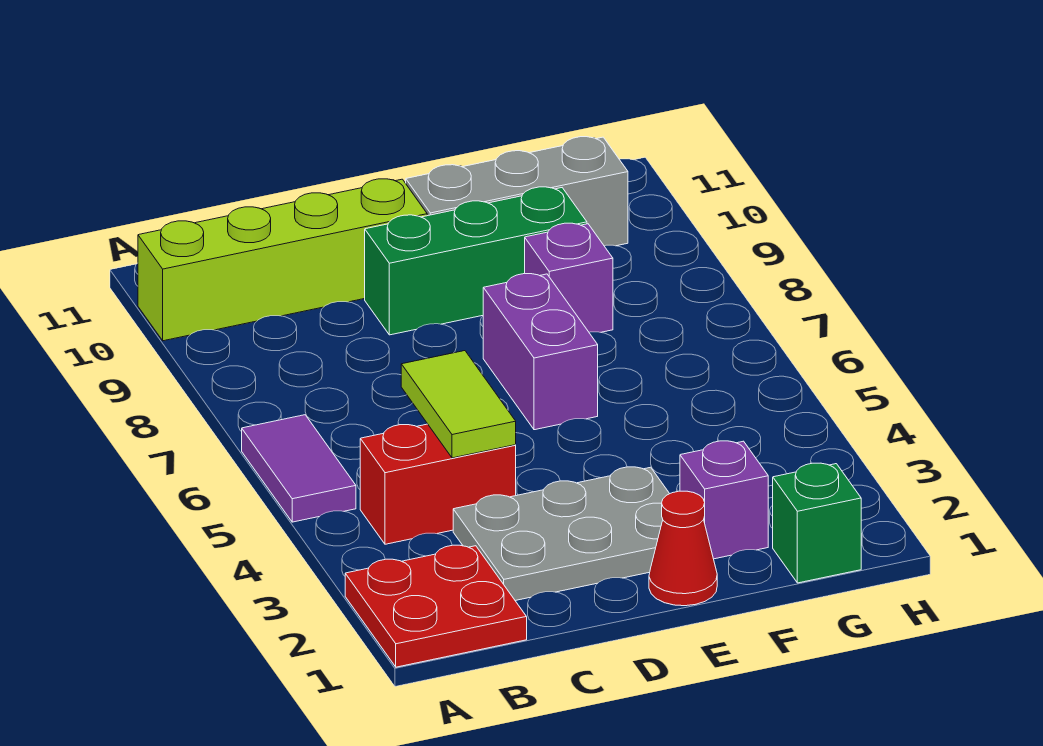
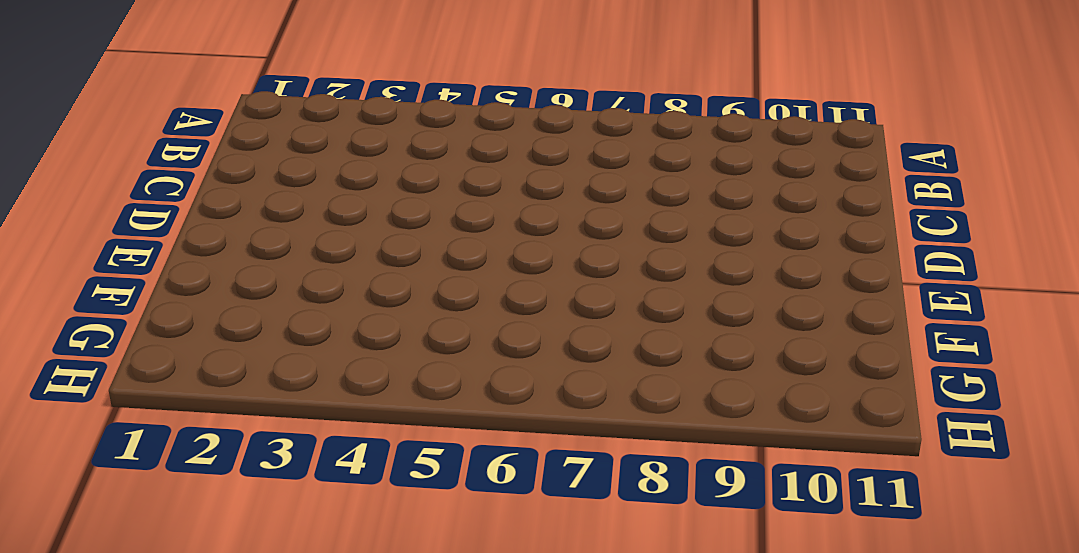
none -> red plate A1:B2 level 1
none -> purple tile A5:A6 level 1
none -> lime brick A10:D10 level 1

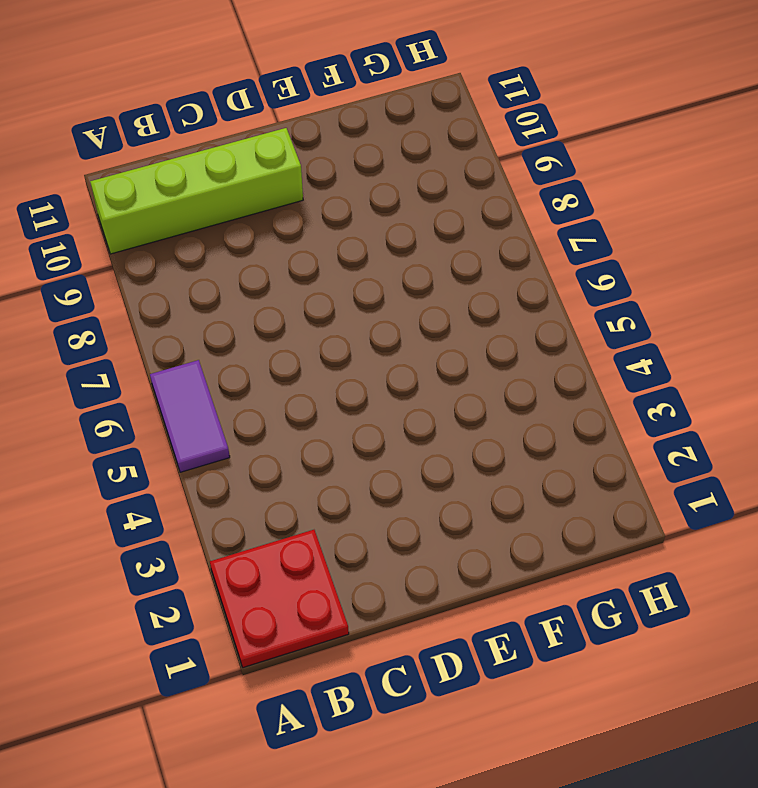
none -> red brick B4:C4 level 1
none -> grey plate C2:E3 level 1
none -> green brick D9:F9 level 1

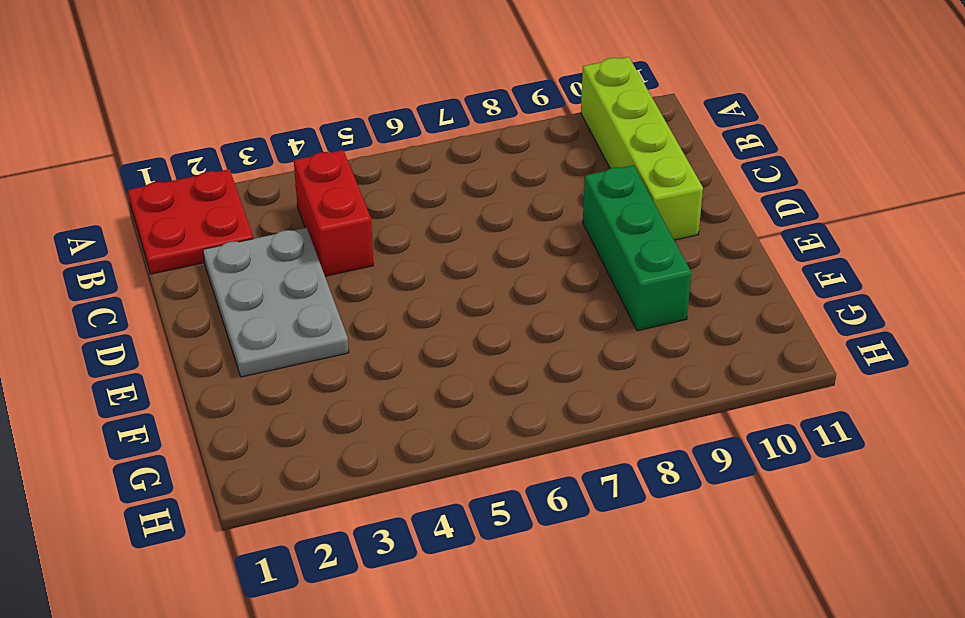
none -> purple tile A5:A6 level 1
none -> red cone E1 level 1
none -> purple brick E6:E7 level 1

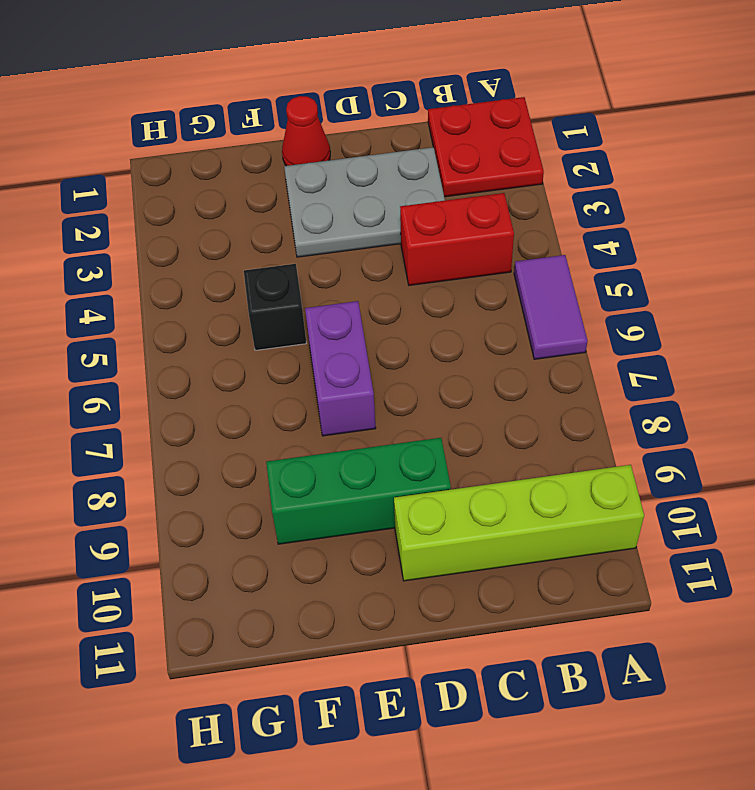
black brick F5 level 1 -> none
none -> grey brick E10:G10 level 1
none -> purple brick F2 level 1
none -> purple brick F8 level 1

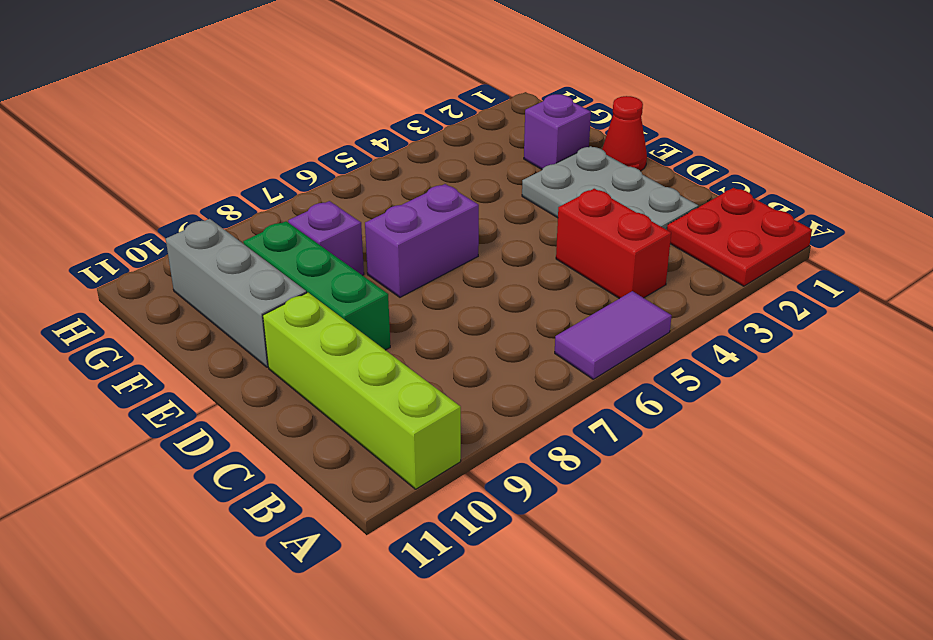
none -> green brick G1 level 1
none -> lime tile C4:C5 level 2

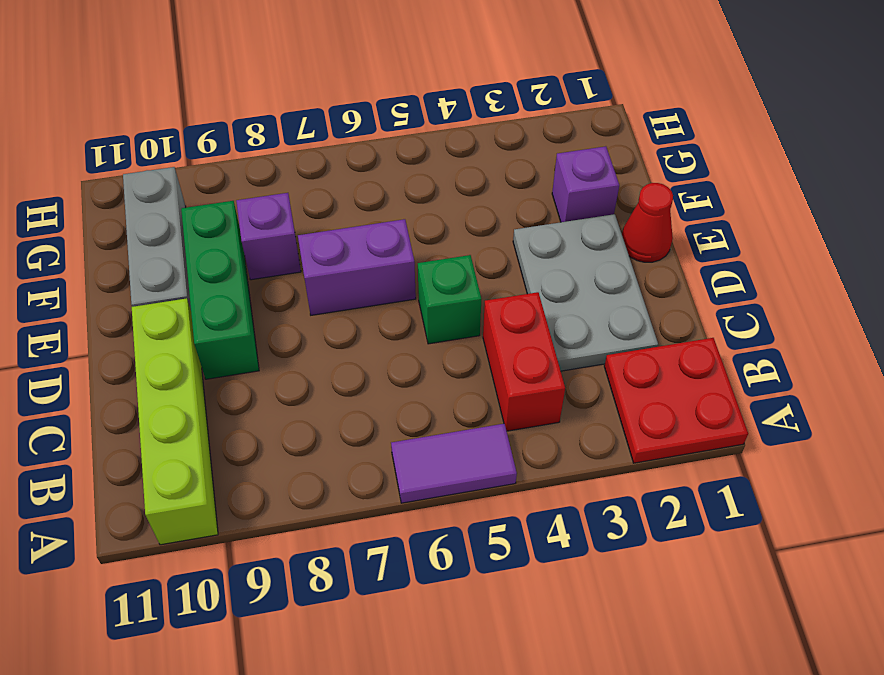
green brick D5 level 1 -> green brick G1 level 1
none -> lime tile C4:C5 level 2

